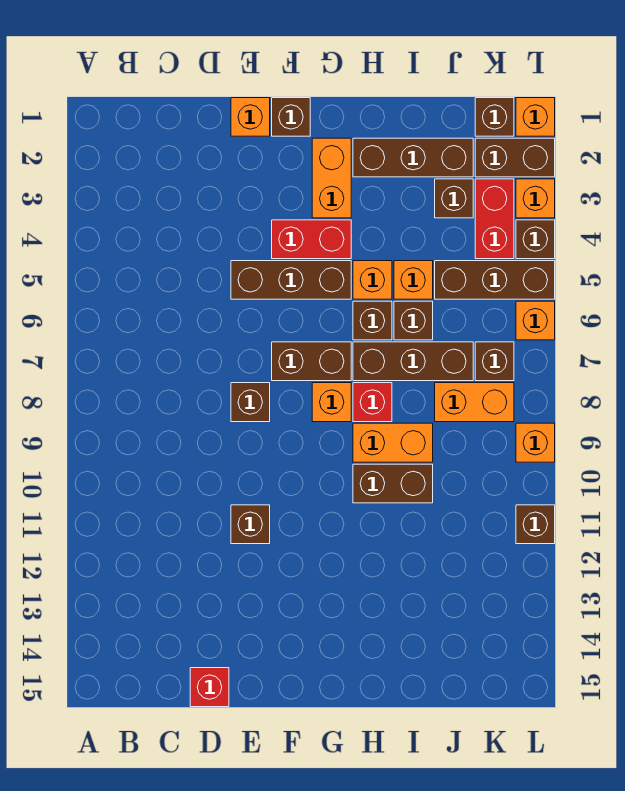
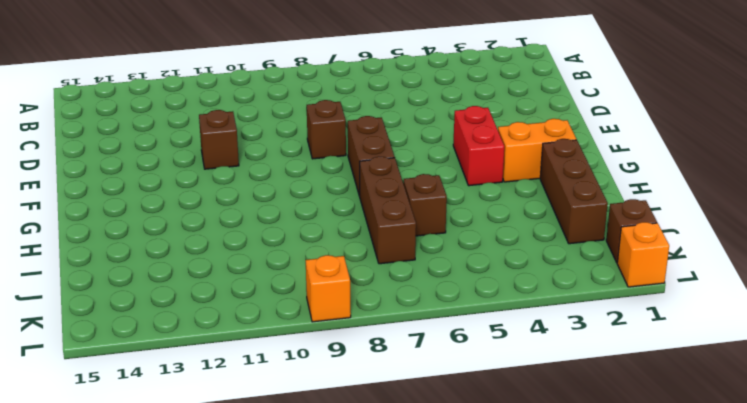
none -> red brick D15 level 1
none -> orange brick E1 level 1
none -> brown brick E5:G5 level 1
none -> brown brick F1 level 1

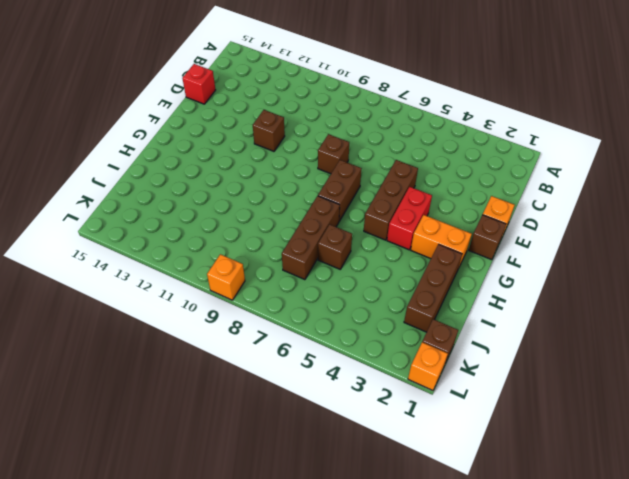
none -> orange brick G8 level 1
none -> orange brick H5 level 1
none -> brown brick H6 level 1
none -> red brick H8 level 1

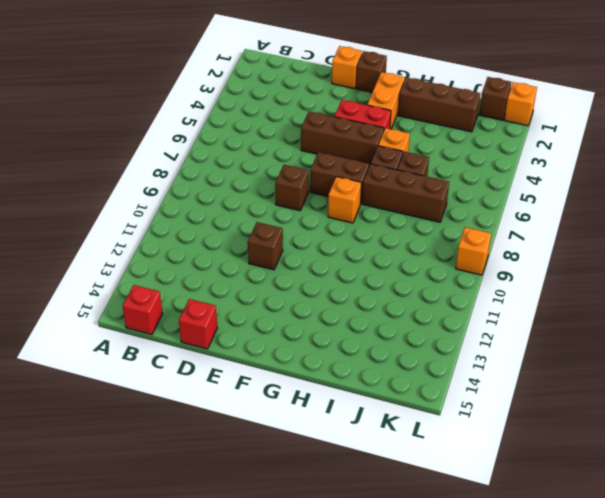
red brick B15 level 1 -> red brick H8 level 1
none -> orange brick H9:I9 level 1
none -> brown brick H10:I10 level 1
none -> orange brick I5 level 1
none -> brown brick J3 level 1

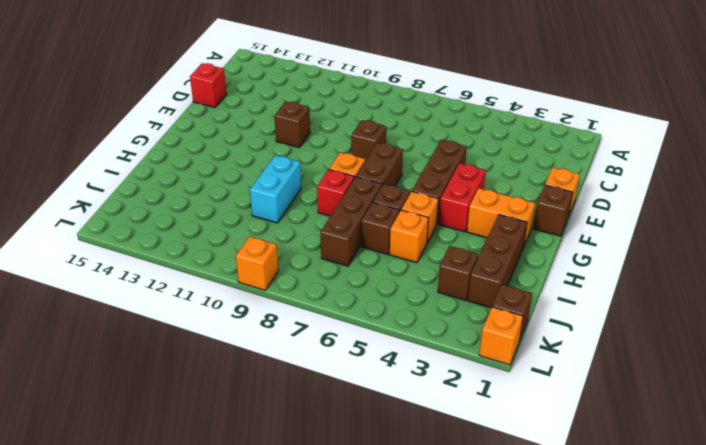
cyan brick H10:I10 level 1 -> brown brick H10:I10 level 1
none -> orange brick H9:I9 level 1
none -> brown brick J5:L5 level 1
none -> orange brick J8:K8 level 1
none -> brown brick K2:L2 level 1

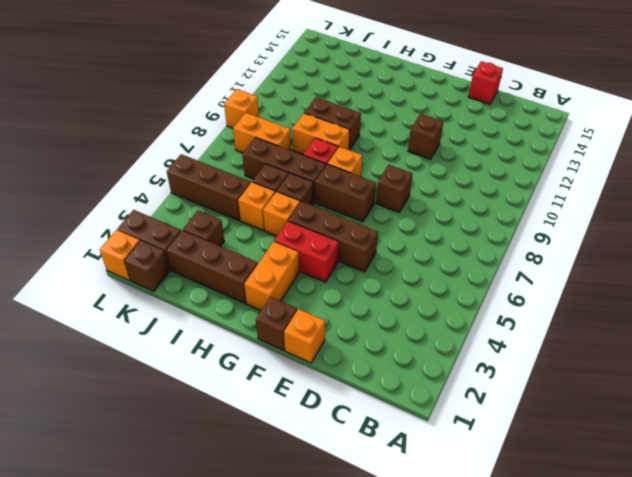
none -> red brick K3:K4 level 1
none -> brown brick K7 level 1
none -> orange brick L3 level 1
none -> brown brick L4 level 1

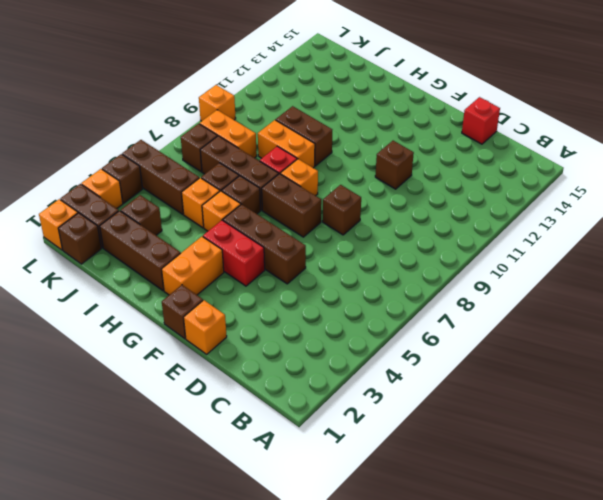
none -> red brick K3:K4 level 1
none -> orange brick L6 level 1
none -> brown brick L11 level 1

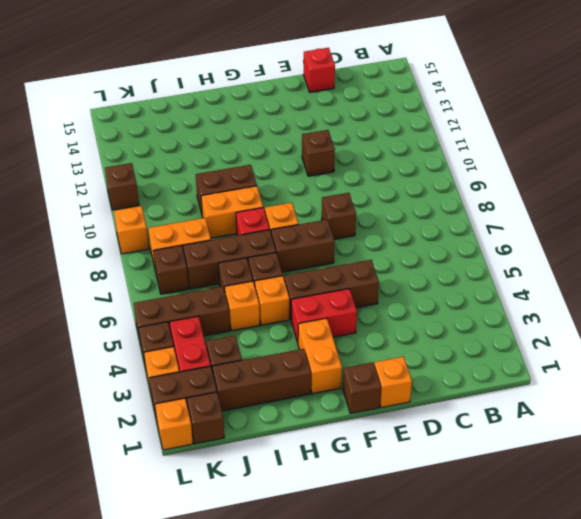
none -> orange brick L6 level 1

